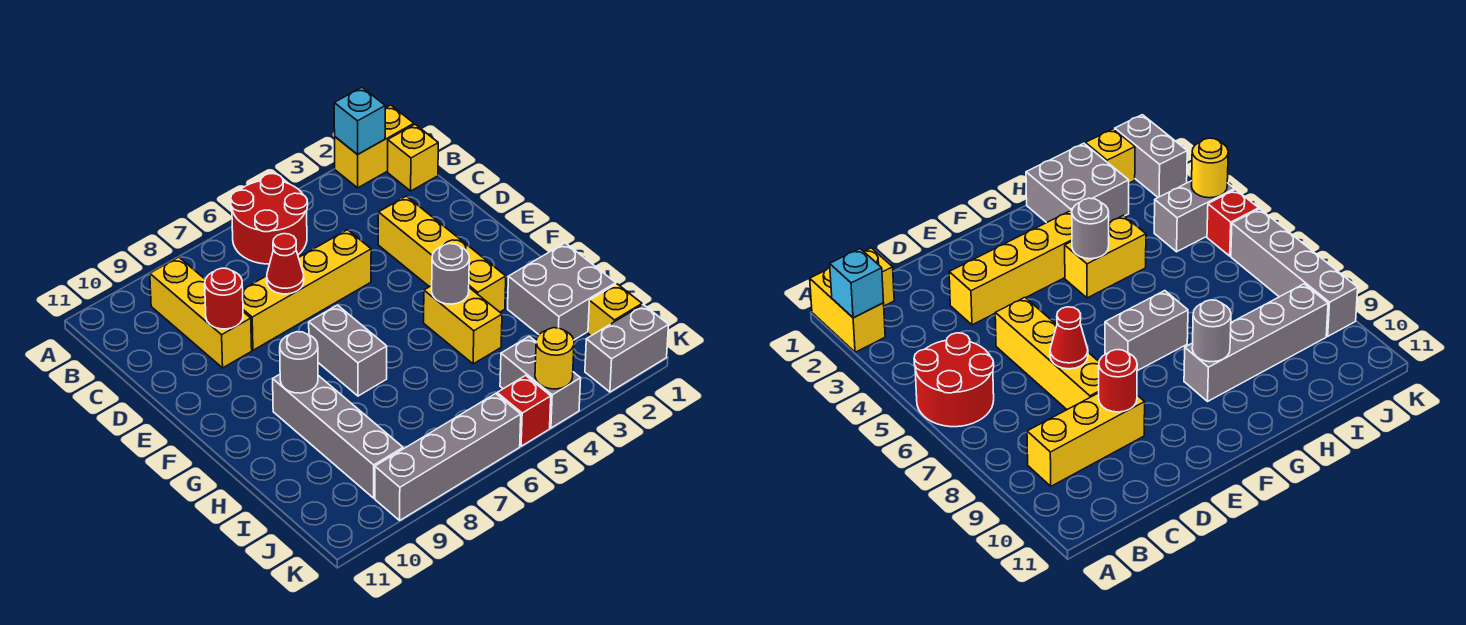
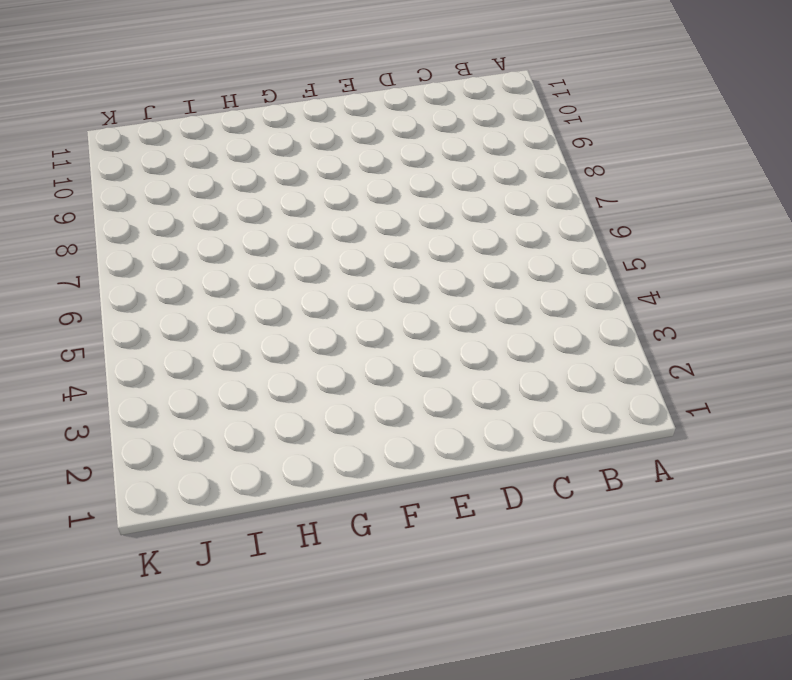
none -> yellow brick A1:A2 level 1
none -> red round brick A5:B6 level 1
none -> yellow brick B1 level 1

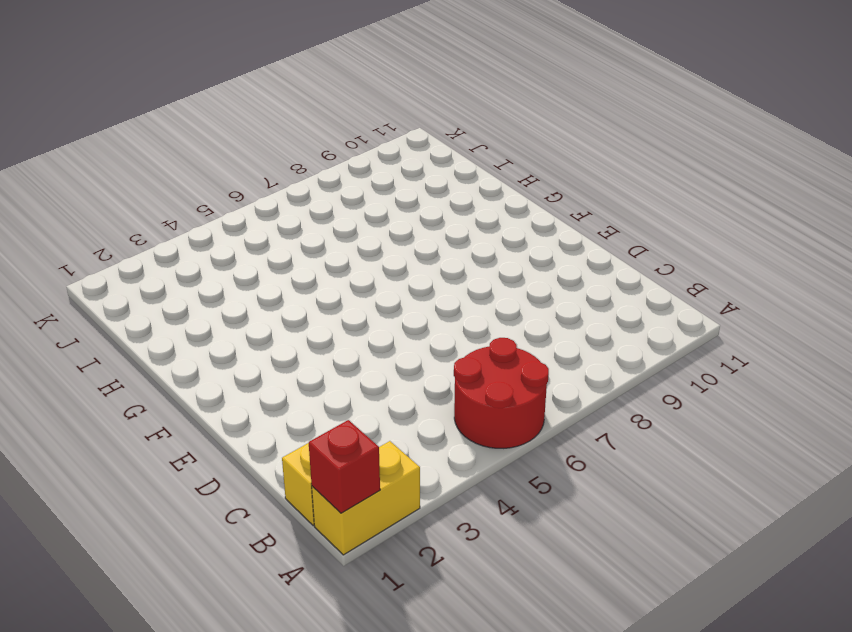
red brick A1 level 2 -> red brick K5 level 1
none -> yellow brick B9:D9 level 1
none -> yellow brick D3:G3 level 1
none -> yellow brick D5:D8 level 1

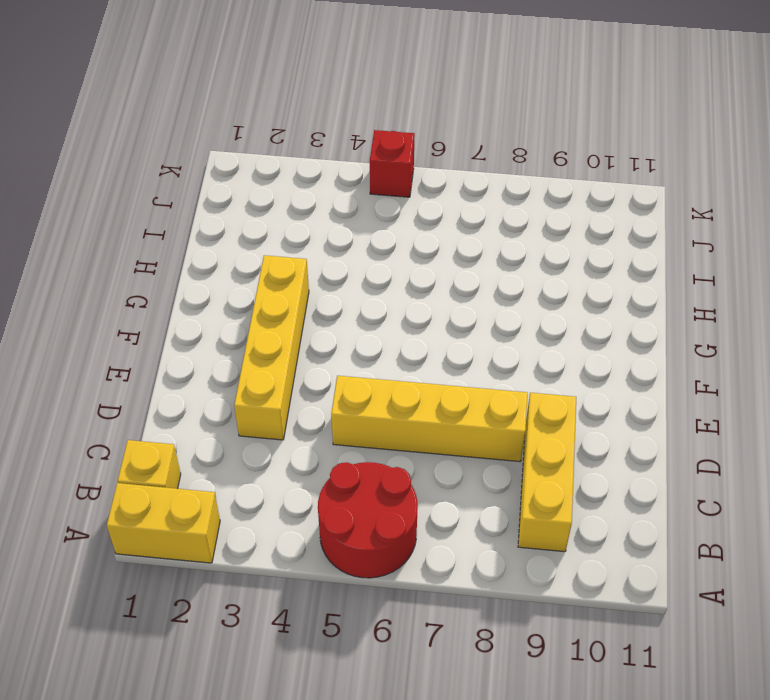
none -> grey brick F7:G7 level 1
none -> yellow brick G4:H4 level 1
none -> grey brick G9:J9 level 1

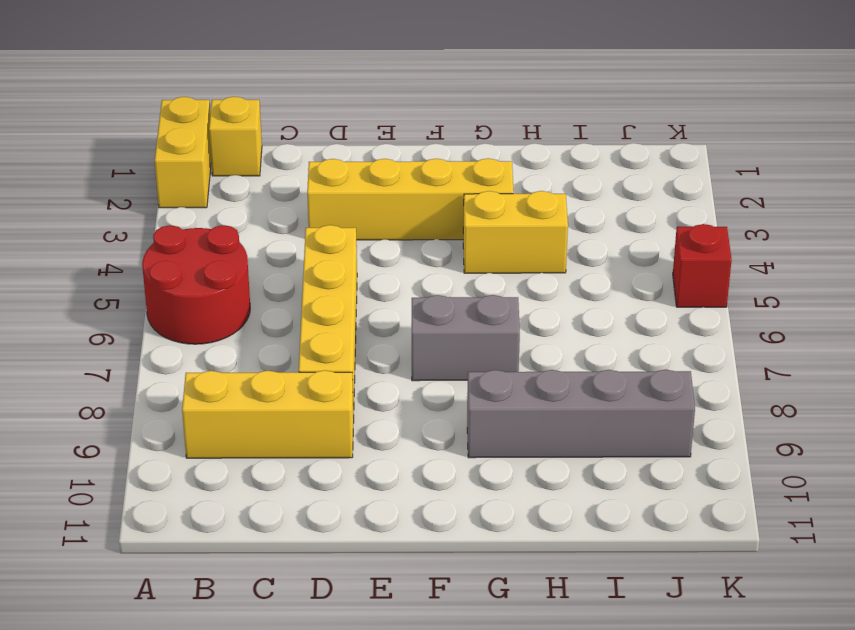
none -> grey brick H1:I2 level 1
none -> yellow brick J1 level 1
none -> grey brick J4:K4 level 1

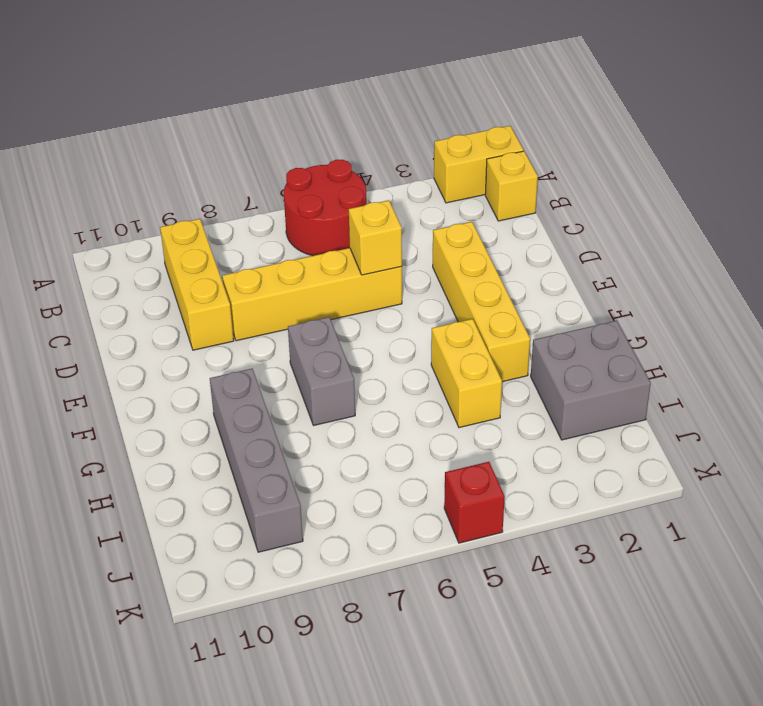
yellow brick D5 level 2 -> yellow brick J1 level 1
none -> grey brick J4:K4 level 1
none -> grey brick K1:K2 level 1
none -> grey brick K6:K9 level 1

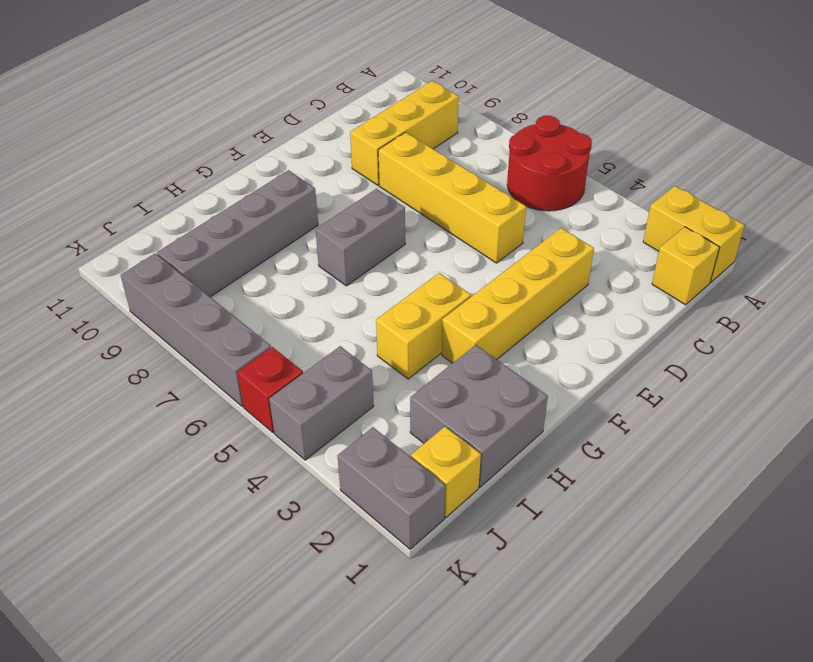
none -> cyan brick A2 level 2
none -> red cone D7 level 2
none -> red round brick D9 level 2

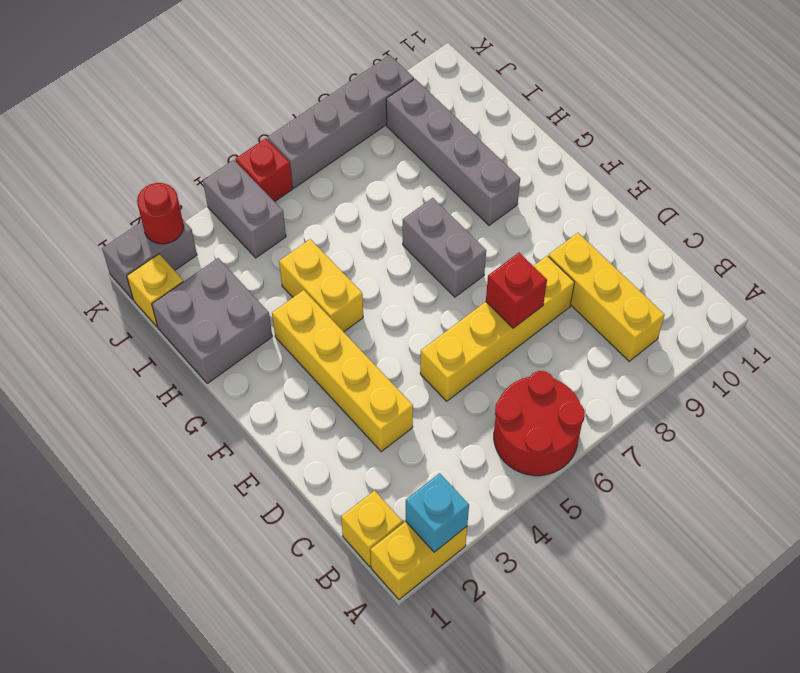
red brick D7 level 2 -> red cone D7 level 2
red round brick K2 level 2 -> red round brick D9 level 2
none -> grey round brick G4 level 2
none -> grey round brick G9 level 2
none -> yellow round brick K4 level 2

